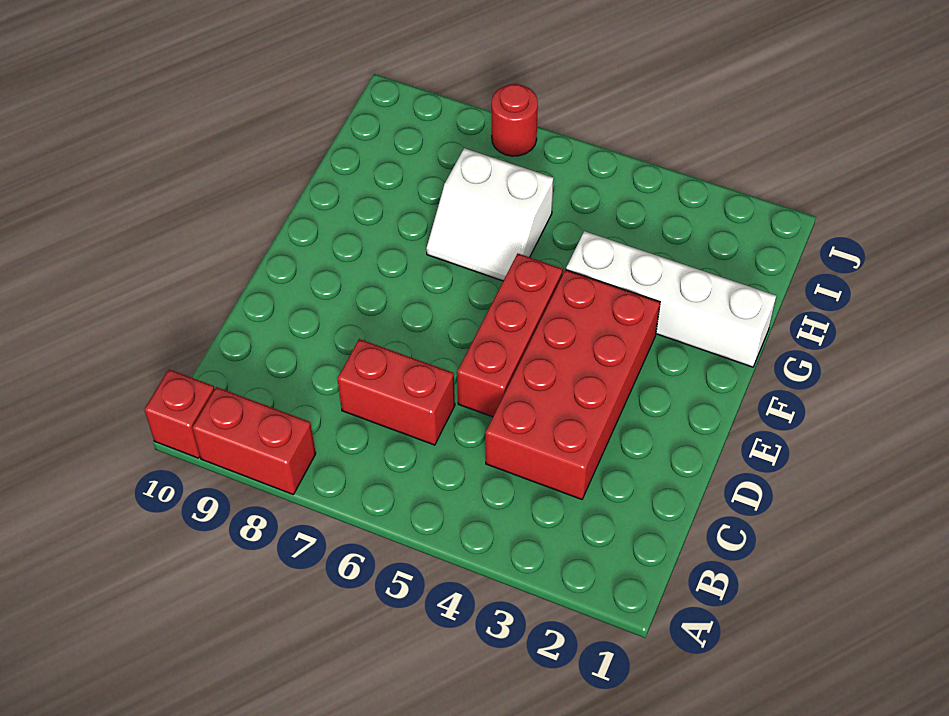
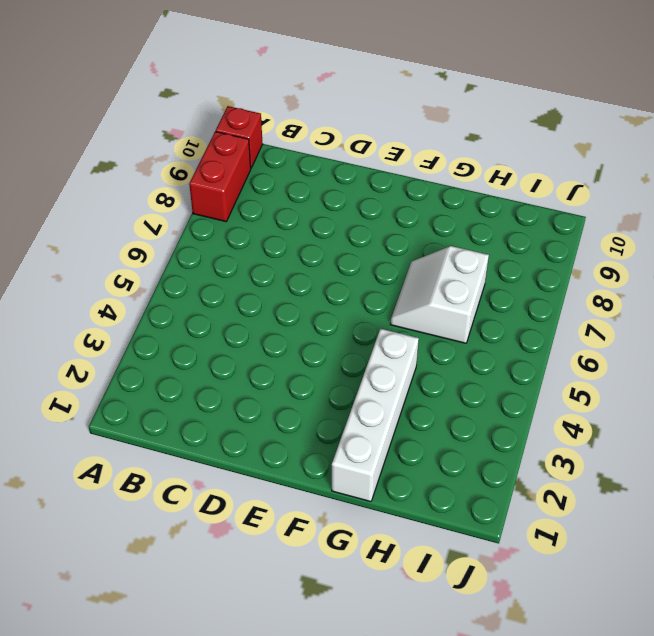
none -> red brick C3:F4 level 1
none -> red brick C6:C7 level 1

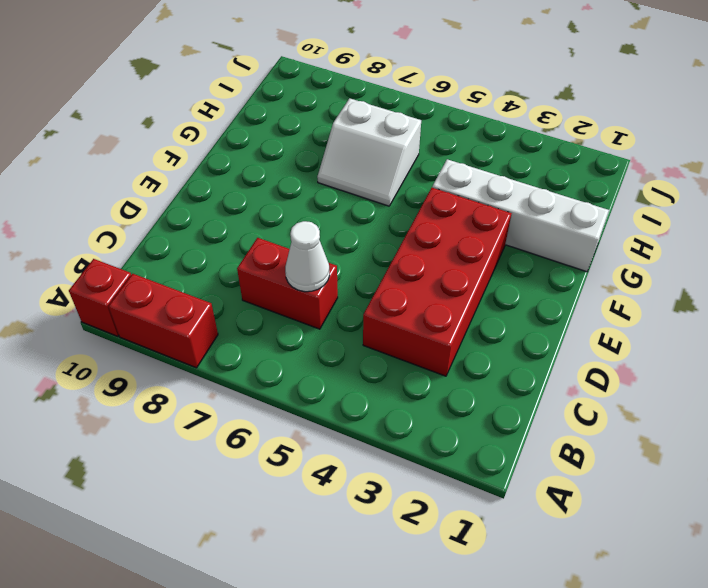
white cone C6 level 2 -> none
none -> red brick D5:F5 level 1
none -> red round brick J7 level 1

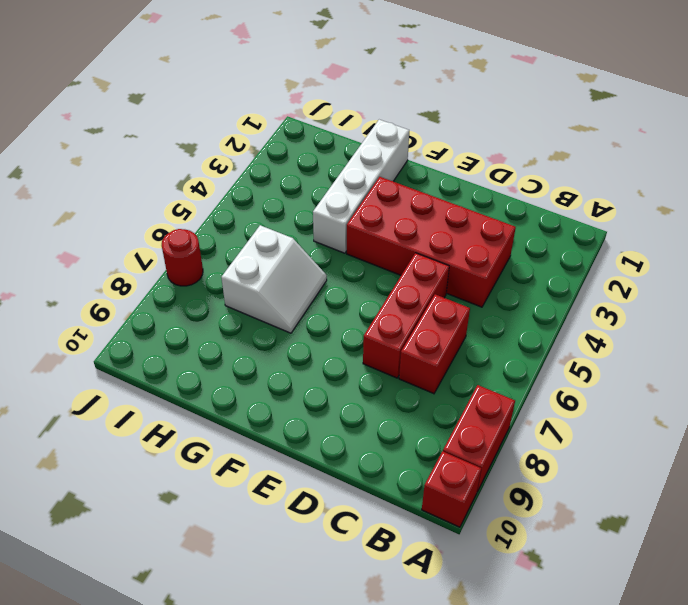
red brick D5:D7 level 1 -> red brick D5:F5 level 1

